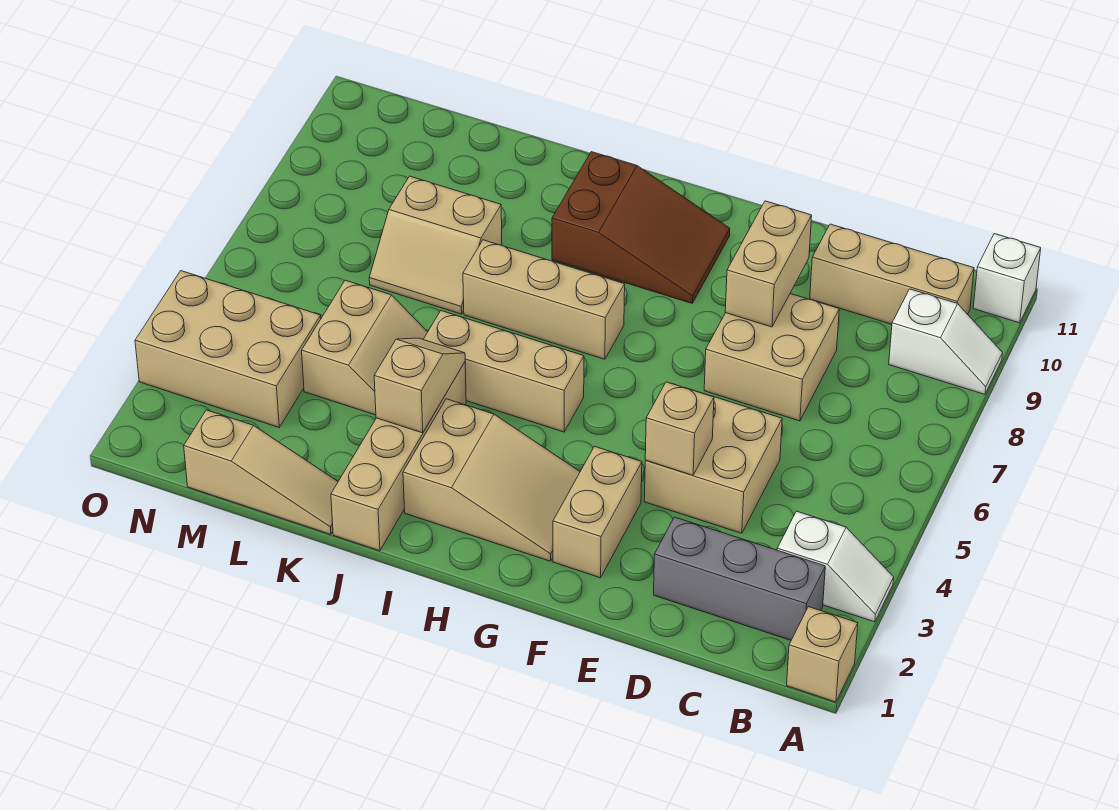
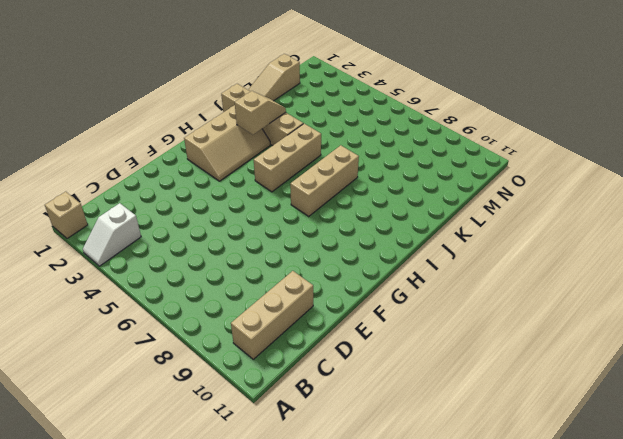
tan slope G2:I3 level 1 top 2 -> tan slope G2:I3 level 1 top I
tan slope I3:J3 level 2 top I -> tan slope J3:J4 level 2 top 3
none -> white slope A9:B9 level 1 top B
none -> white brick A11 level 1
none -> grey brick B2:D2 level 1

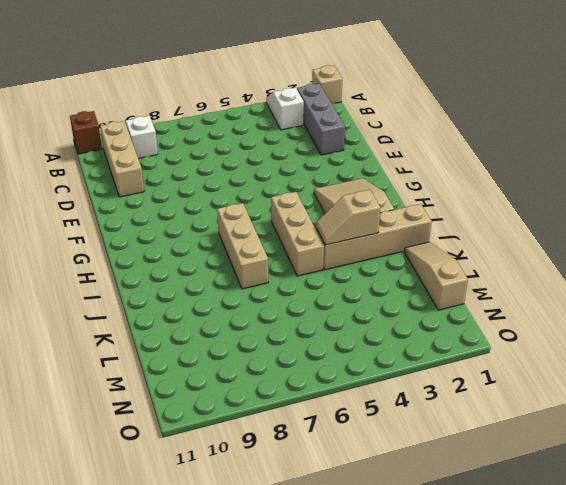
brown brick A11 level 1 -> white brick A11 level 1
none -> tan brick D4:E5 level 1
none -> tan brick D7:E8 level 1
none -> tan brick F2:F3 level 1

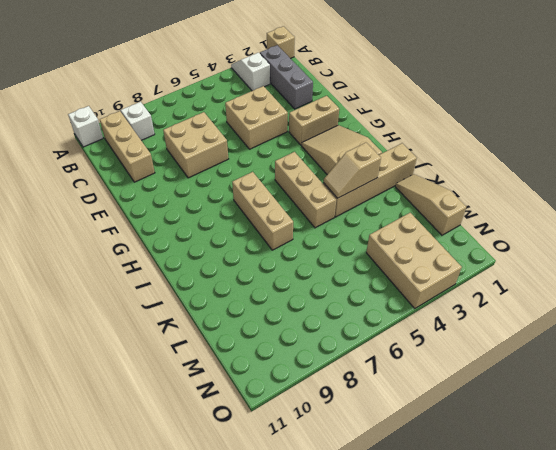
none -> brown slope G9:I10 level 1 top I
none -> tan slope K4:L5 level 1 top L
none -> tan slope K7:L8 level 1 top 8

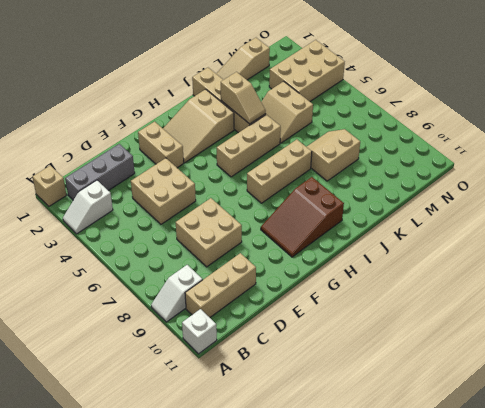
none -> tan brick E4 level 2
none -> tan brick E8:E9 level 2

